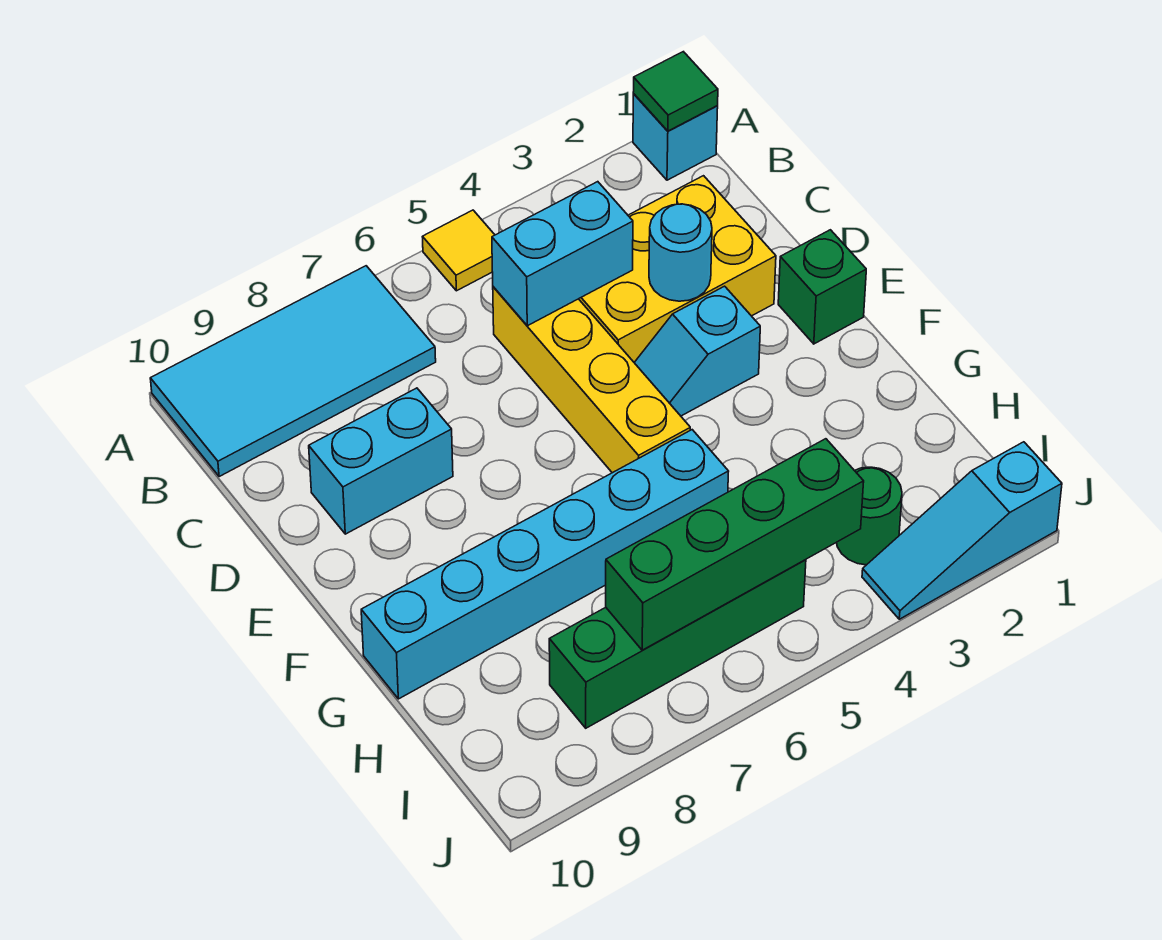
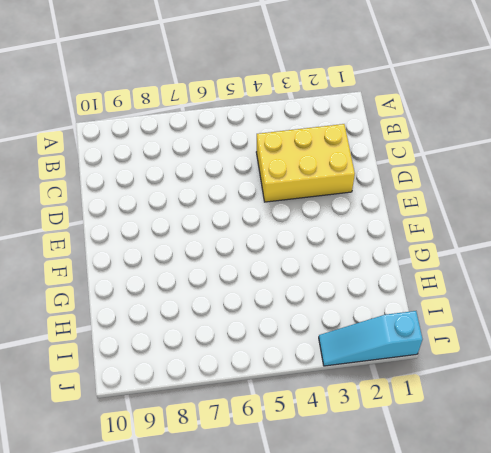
none -> cyan brick A1 level 1
none -> yellow tile A5 level 1
none -> cyan tile A7:B10 level 1

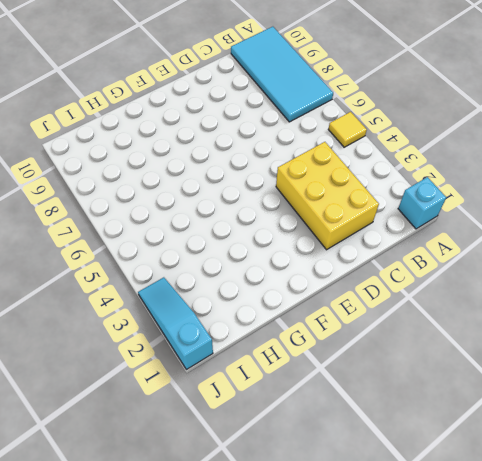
none -> yellow brick C5:F5 level 1
none -> cyan brick D8:D9 level 1
none -> green brick E1 level 1

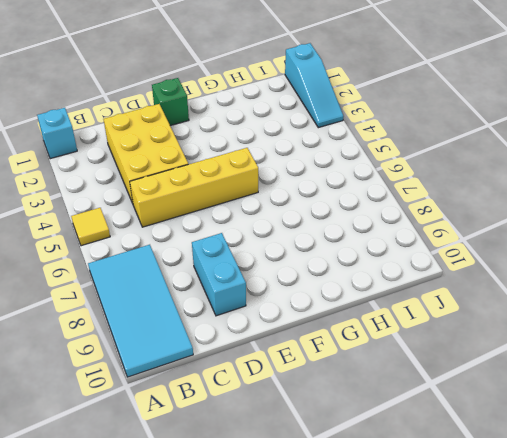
none -> cyan slope E3:E4 level 1 top 3
none -> cyan brick G5:G10 level 1
none -> green round brick I3 level 1

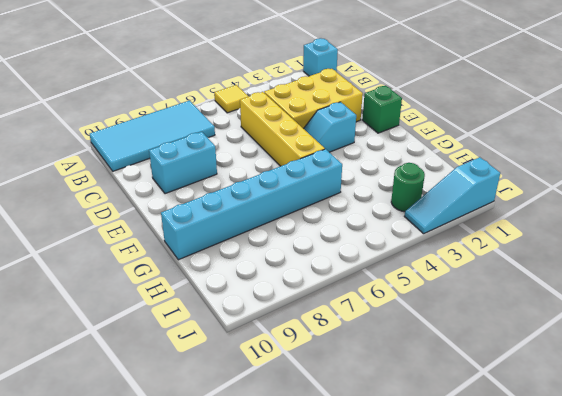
none -> green brick I5:I8 level 1
none -> green tile A1 level 2
none -> cyan brick C4:C5 level 2

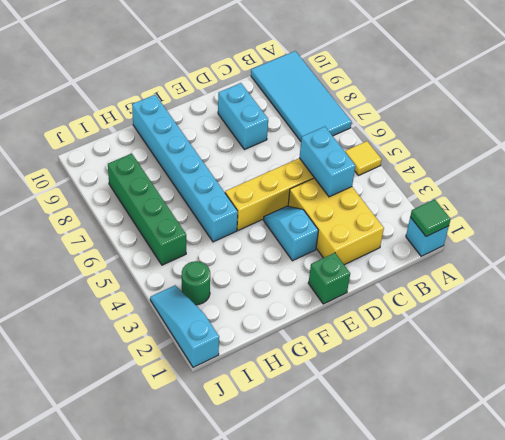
none -> cyan round brick D3 level 2
none -> green brick I4:I7 level 2

